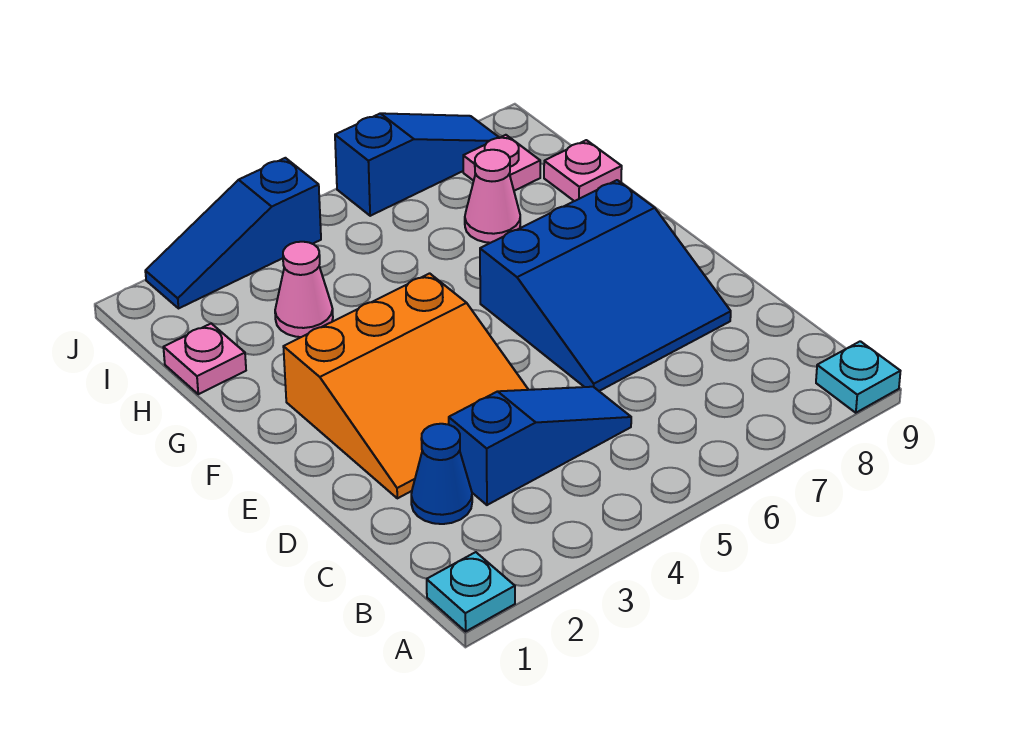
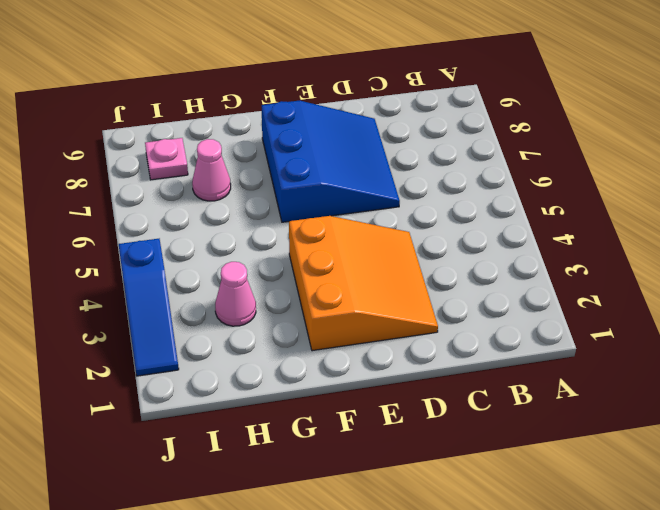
none -> cyan plate A1 level 1
none -> cyan plate A9 level 1
none -> blue cone C2 level 1

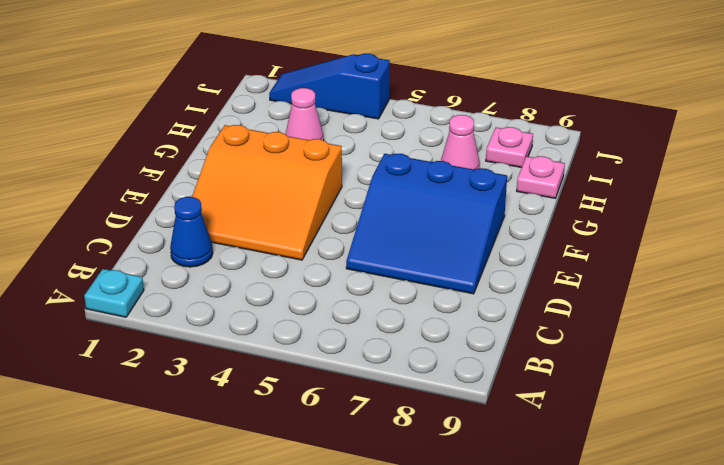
none -> cyan plate A9 level 1
none -> blue slope C3:C5 level 1 top 3
none -> pink plate H1 level 1

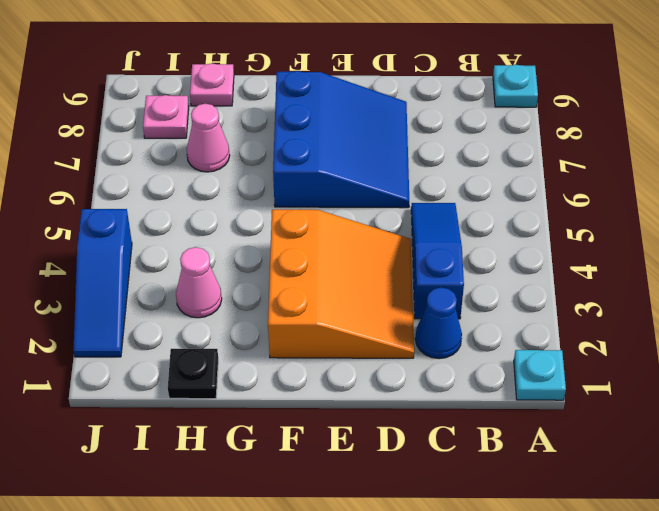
black plate H1 level 1 -> pink plate H1 level 1
none -> blue slope J6:J8 level 1 top 6

